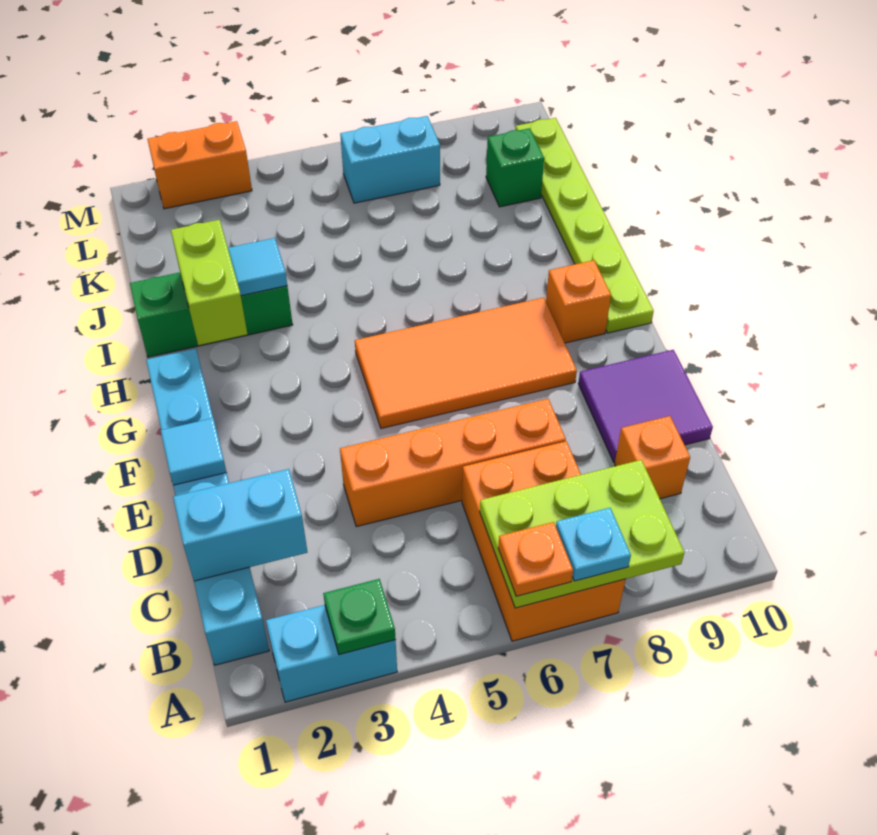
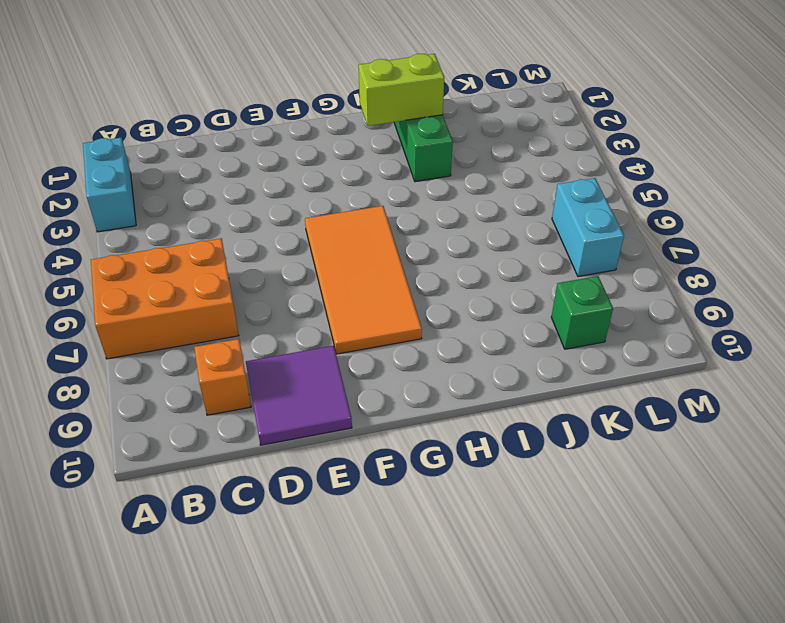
none -> cyan brick B1:G1 level 1
none -> orange brick D4:D7 level 1
none -> orange brick G9 level 1

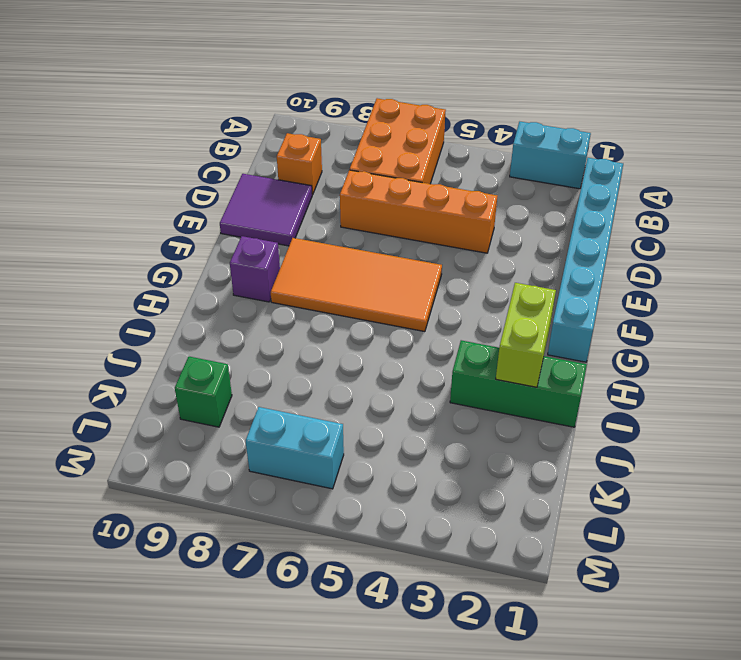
purple brick G9 level 1 -> orange brick G9 level 1
none -> lime plate G10:L10 level 1
none -> orange brick M2:M3 level 1
none -> green plate A3 level 2

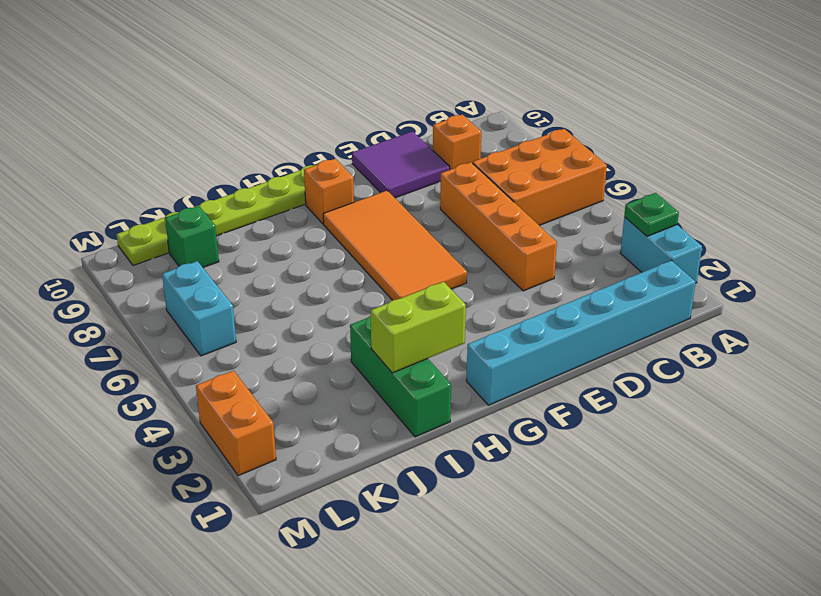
none -> lime plate A6:B8 level 2
none -> cyan brick C1:C2 level 2
none -> cyan tile E1 level 2

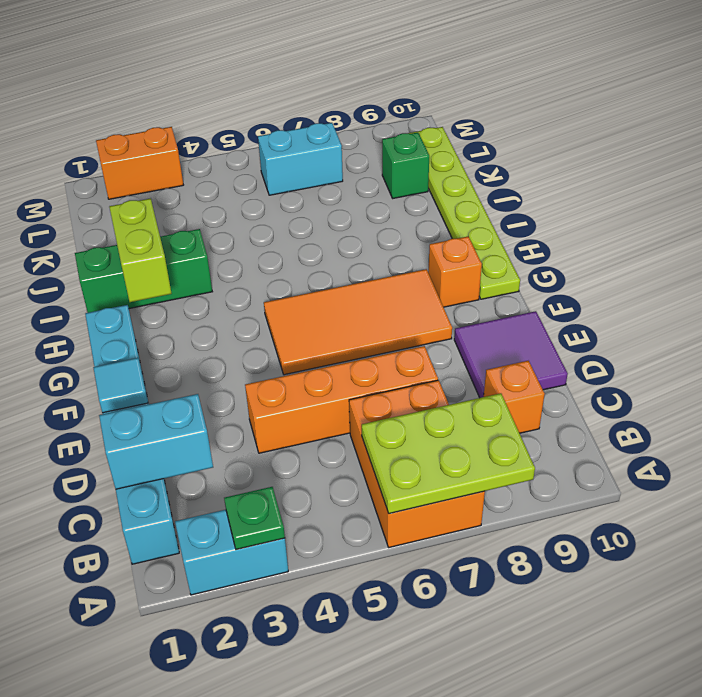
none -> cyan tile I3 level 2
none -> orange plate A6 level 3
none -> cyan plate A7 level 3

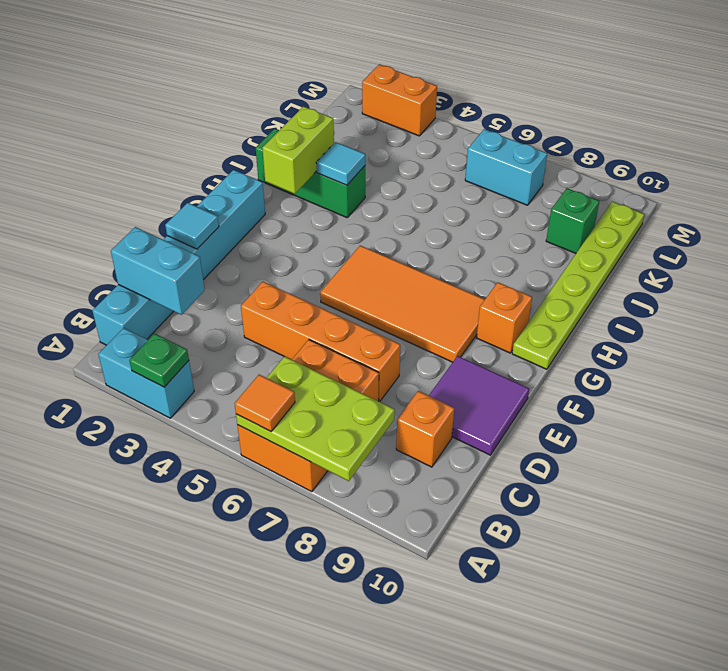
orange tile A6 level 3 -> orange plate A6 level 3
none -> cyan plate A7 level 3

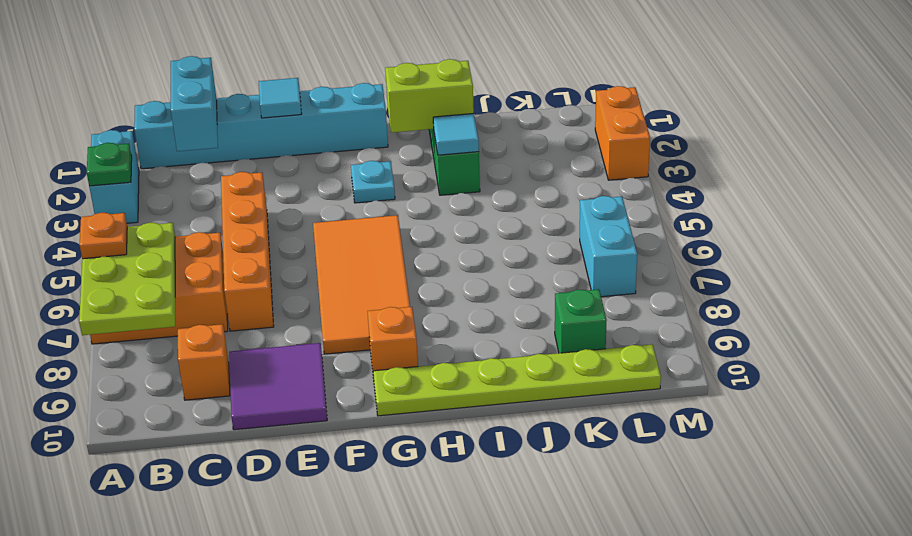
cyan plate G3 level 1 -> cyan plate A7 level 3

